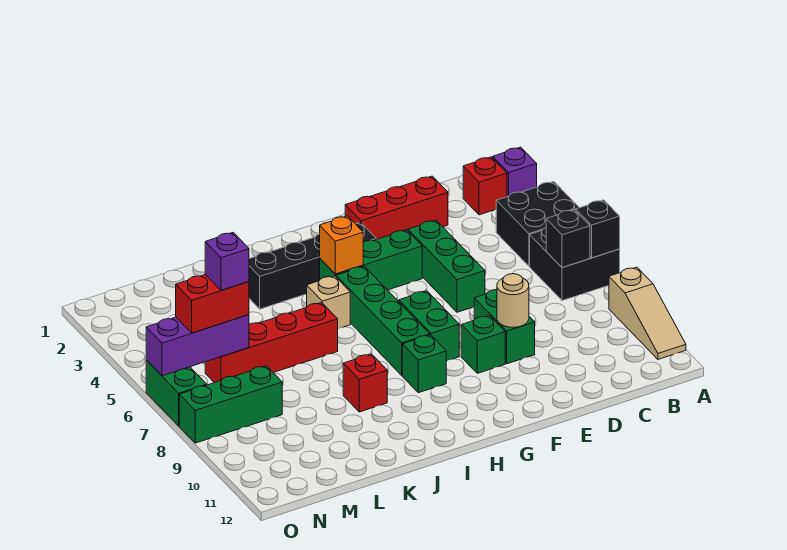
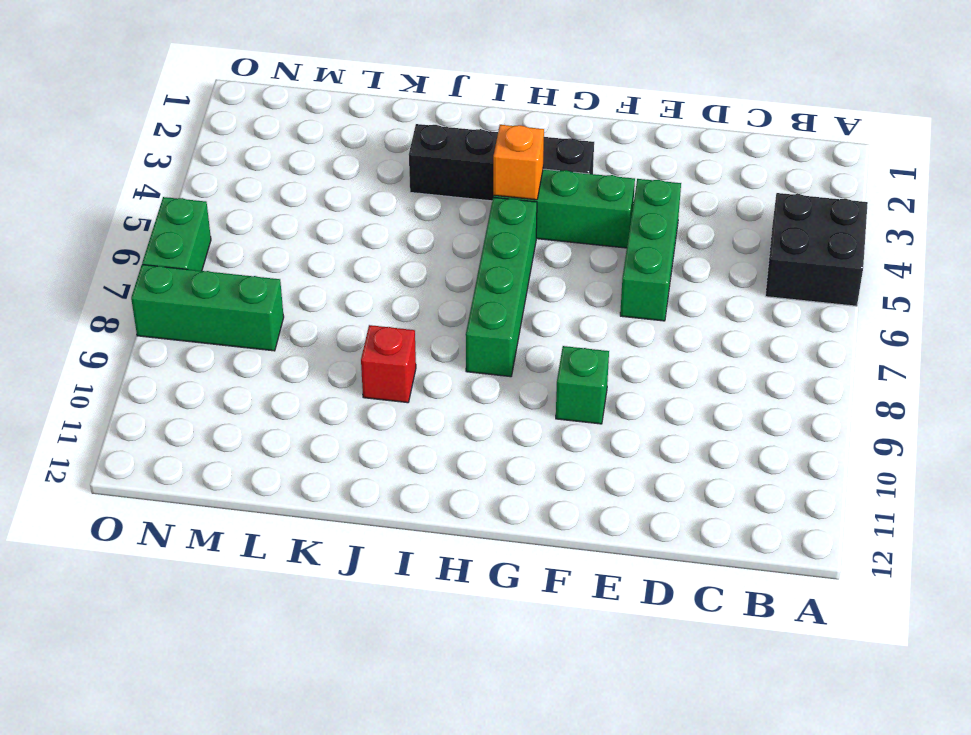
none -> purple brick A2 level 1
none -> black brick A6:B7 level 1
none -> tan slope A9:A11 level 1 top 9

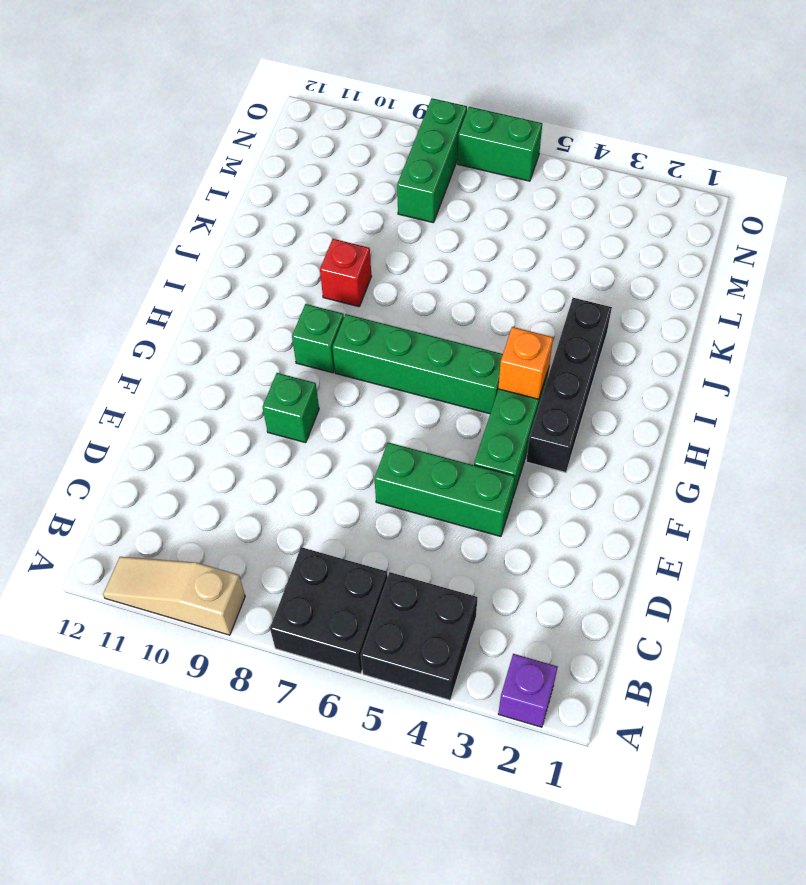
none -> red brick B2 level 1
none -> red brick D2:F2 level 1
none -> green brick E8:E9 level 1

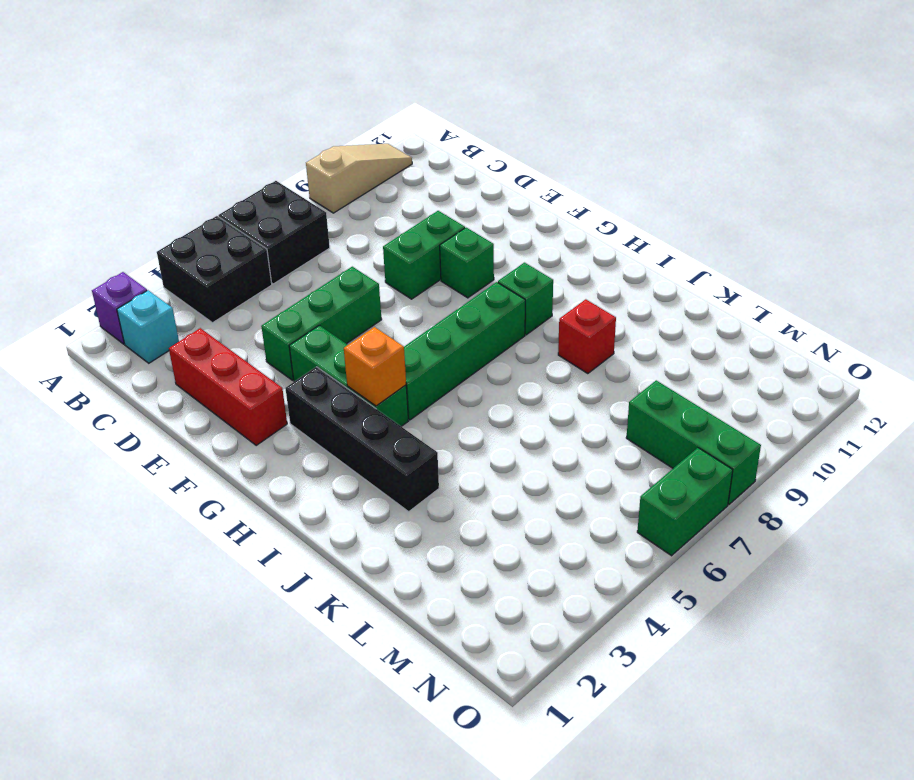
cyan brick B2 level 1 -> red brick B2 level 1
none -> green brick G7:G8 level 1
none -> tan brick I5 level 1
none -> red brick J6:M6 level 1

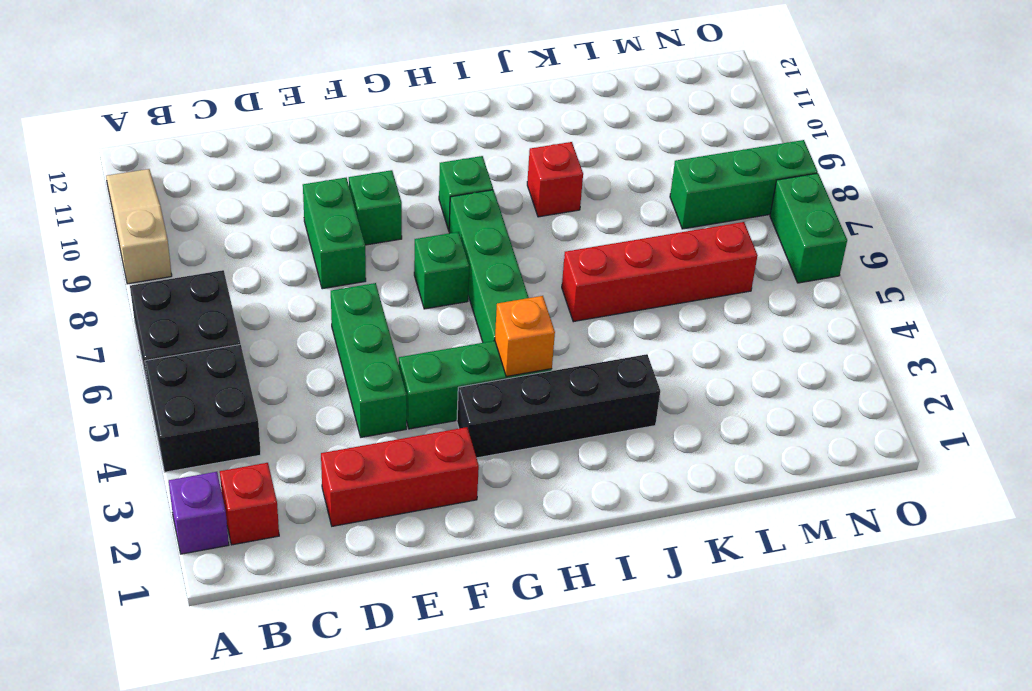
green brick G7 level 1 -> green brick G7:G8 level 1
none -> tan brick I5 level 1
none -> black brick A7 level 2
none -> black brick B7 level 2

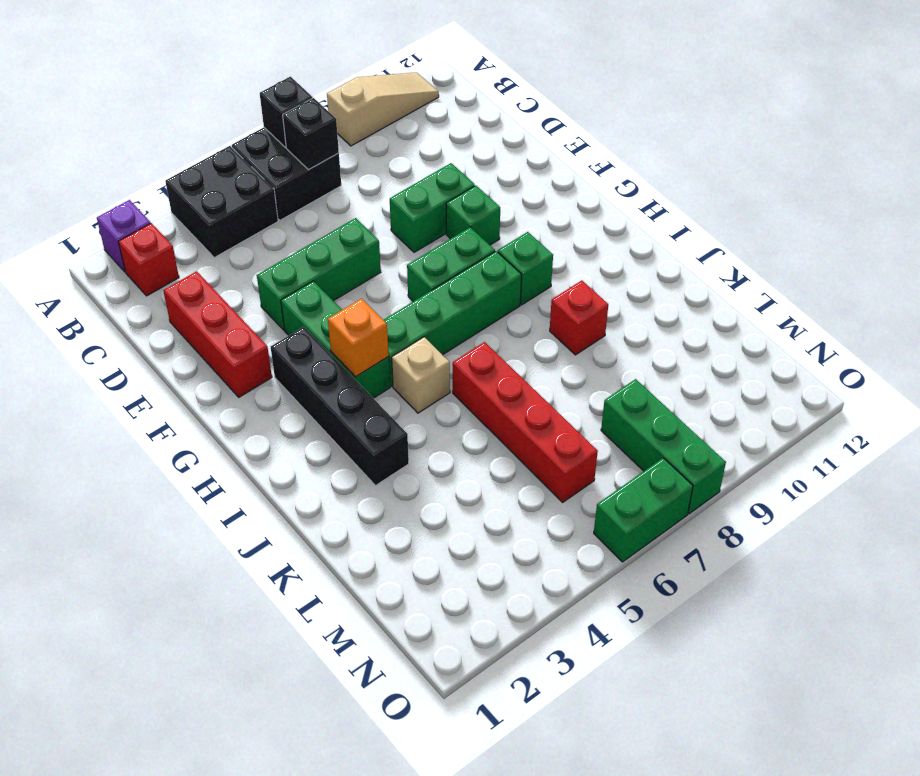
none -> tan round brick E9 level 2
none -> purple brick M6:O6 level 2
none -> red brick M6:N6 level 3

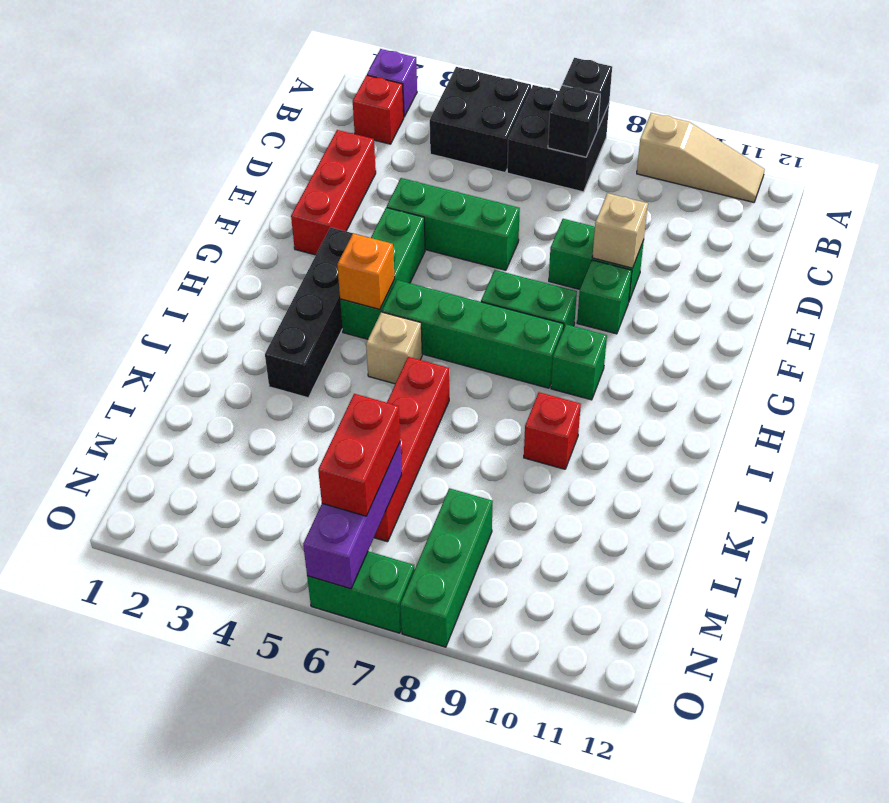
tan brick E9 level 2 -> tan round brick E9 level 2
none -> purple brick M6 level 4

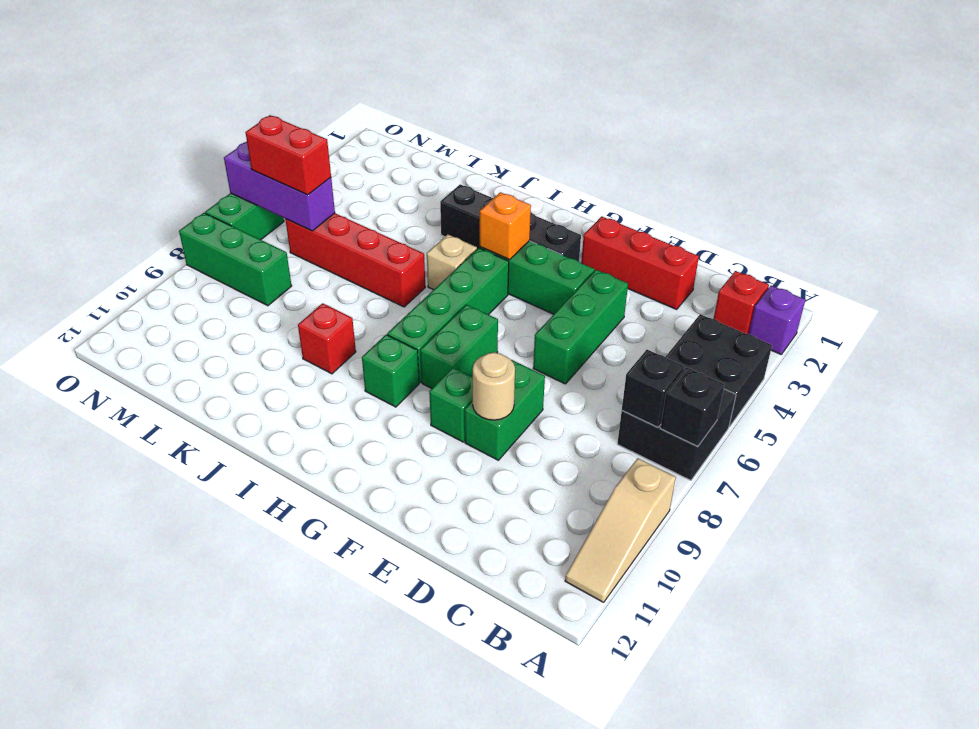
none -> purple brick M6 level 4

